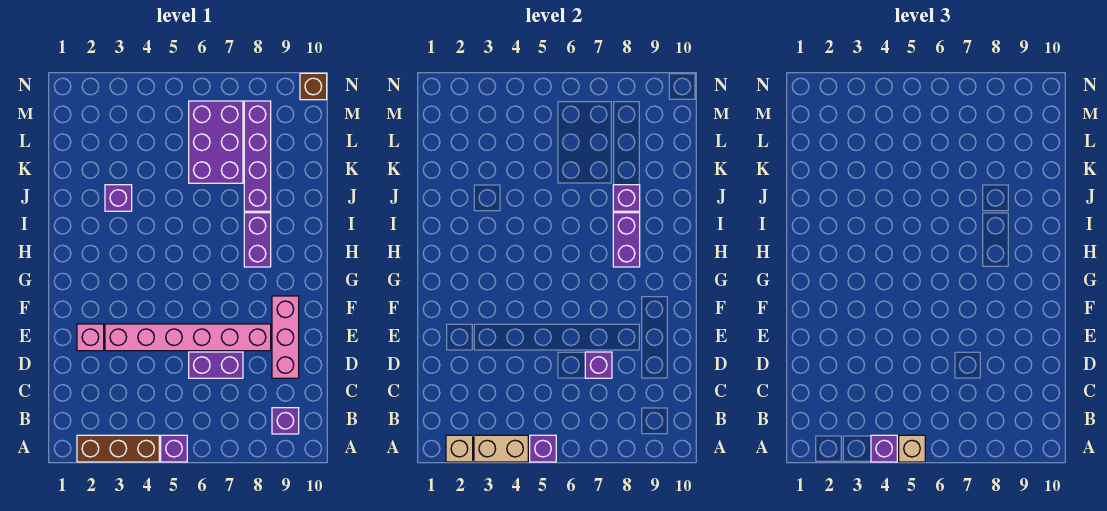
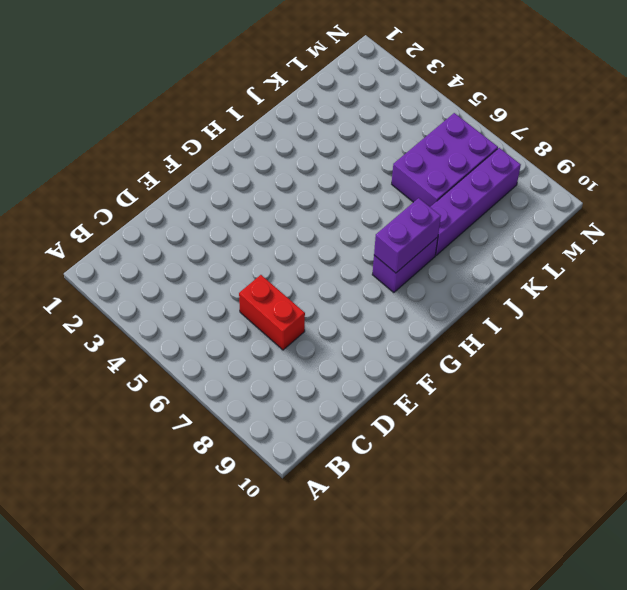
red brick D6:D7 level 1 -> purple brick D6:D7 level 1
none -> brown brick A2:A4 level 1
none -> purple brick A5 level 1
none -> purple brick B9 level 1

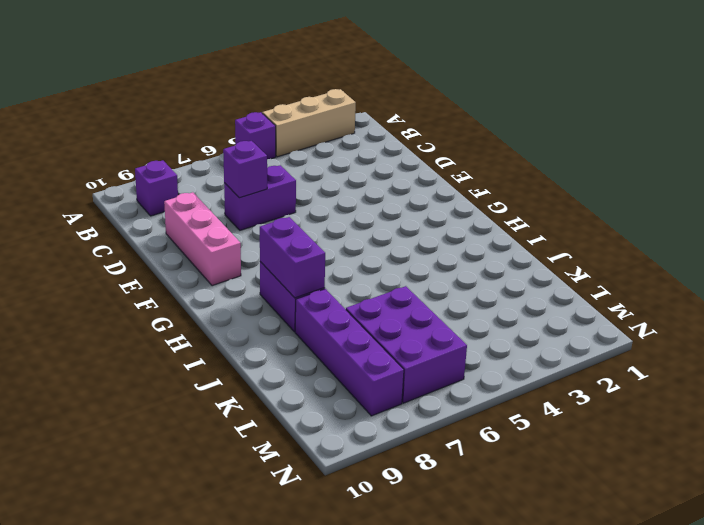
tan brick A2:A4 level 1 -> brown brick A2:A4 level 1
none -> pink brick E2 level 1
none -> pink brick E3:E8 level 1
none -> purple brick J3 level 1

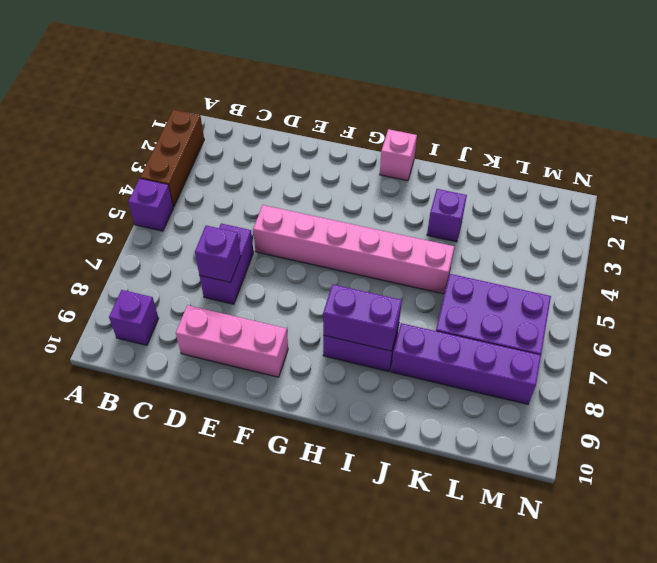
pink brick E5:J5 level 1 -> pink brick E3:E8 level 1
pink brick H1 level 1 -> pink brick E2 level 1
none -> brown brick N10 level 1
none -> tan brick A2 level 2
none -> tan brick A3:A4 level 2

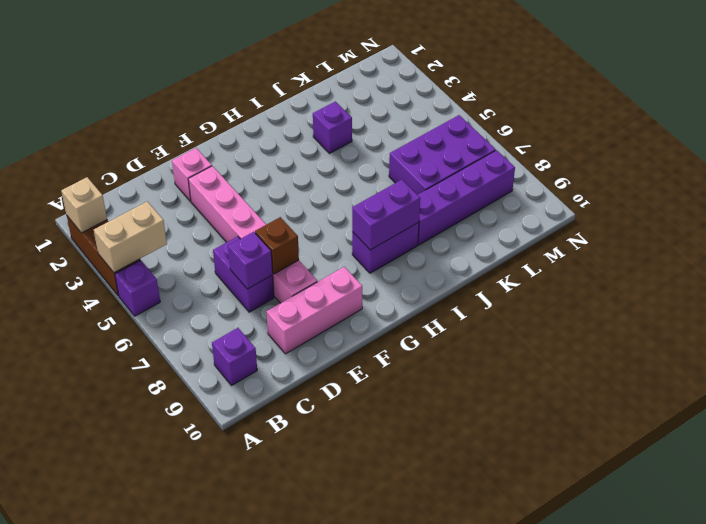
tan brick A4:B4 level 2 -> tan brick A3:A4 level 2
brown brick E7 level 2 -> brown brick N10 level 1
none -> purple brick A5 level 2
none -> purple brick J8 level 2
none -> purple brick A4 level 3

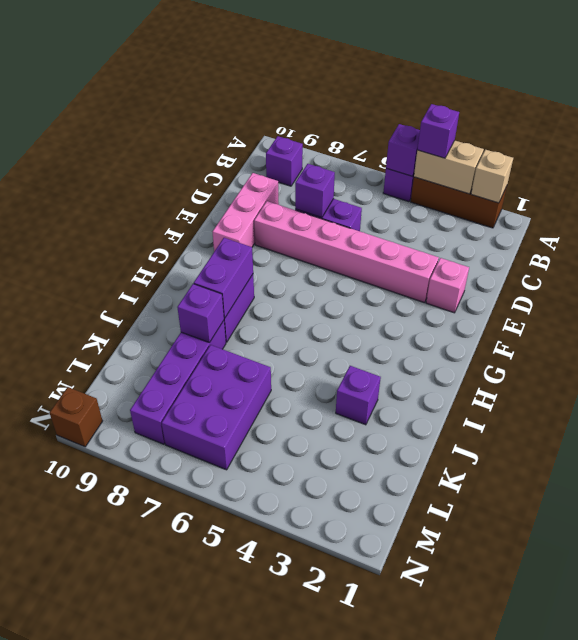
none -> tan brick A5 level 3

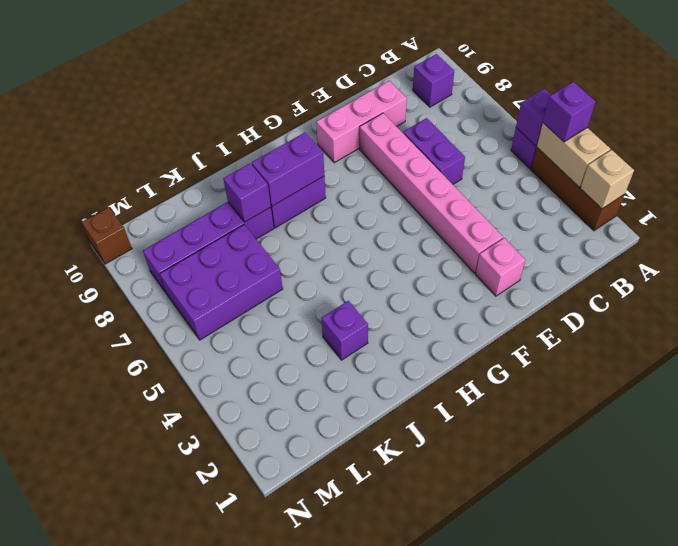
none -> purple brick D7 level 2
none -> tan brick A5 level 3

